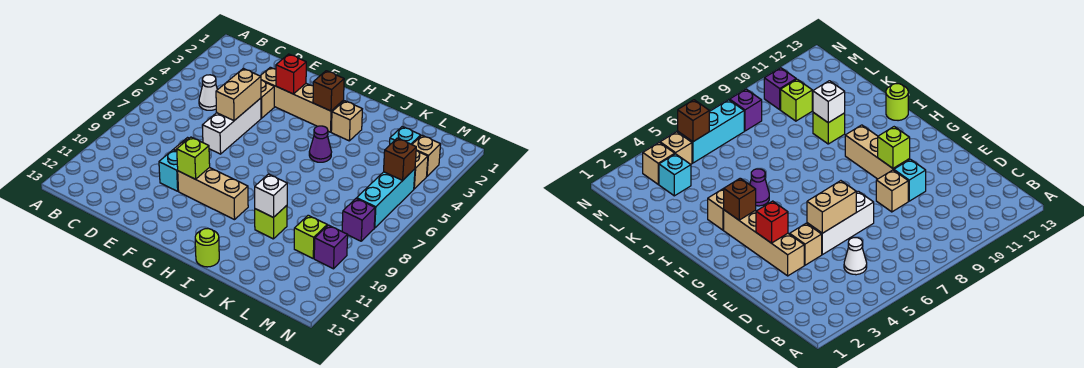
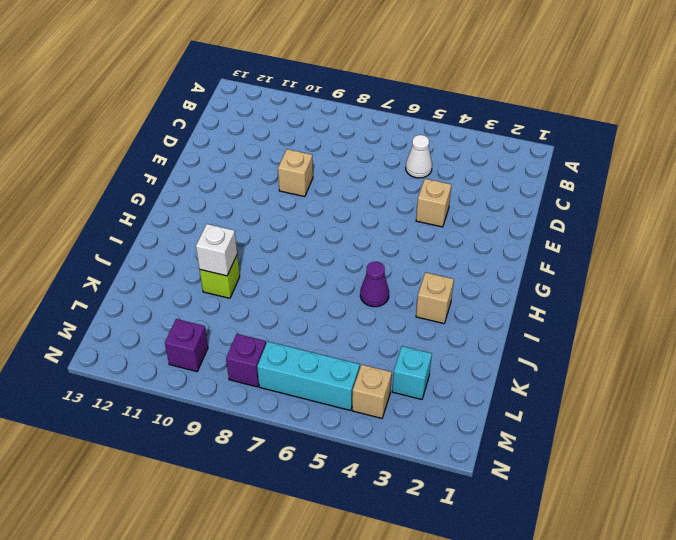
none -> tan brick E3:H3 level 1
none -> white brick E5:E7 level 1
none -> cyan brick E10 level 1

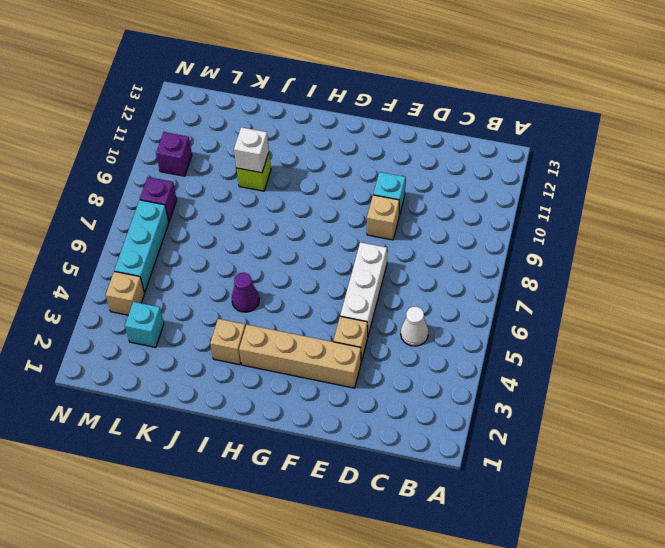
none -> tan brick F10:H10 level 1
none -> lime round brick I13 level 1
none -> lime brick L10 level 1

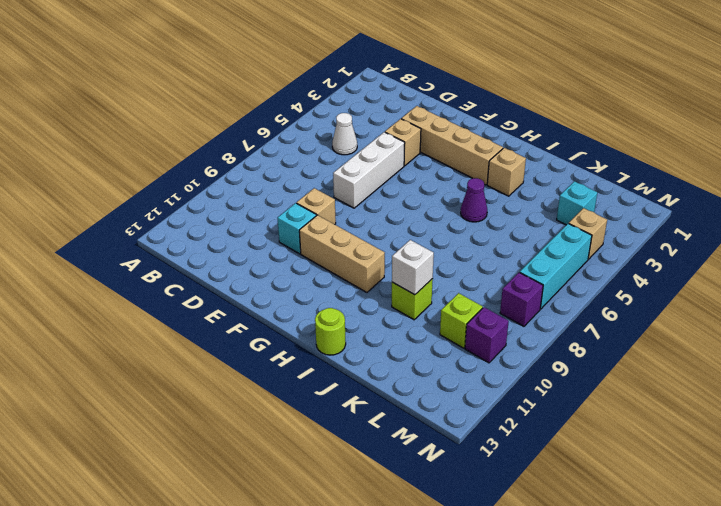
none -> tan brick M3 level 1
none -> tan brick E5:E6 level 2
none -> red brick F3 level 2

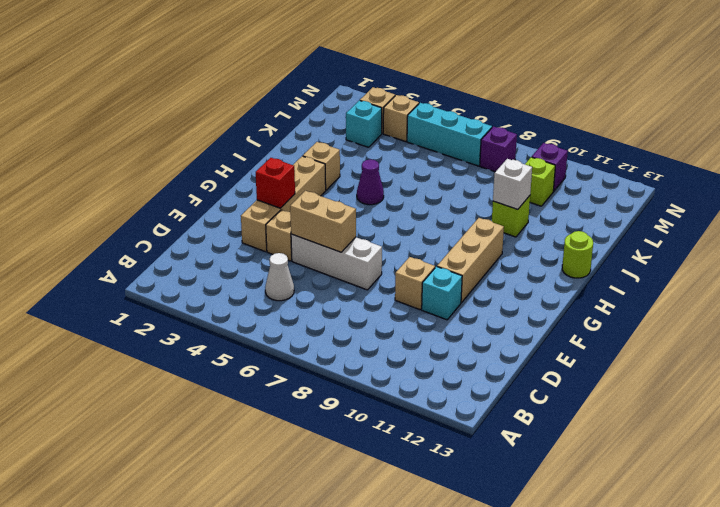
none -> lime brick F10 level 2
none -> brown brick H3 level 2
none -> brown brick M5 level 2

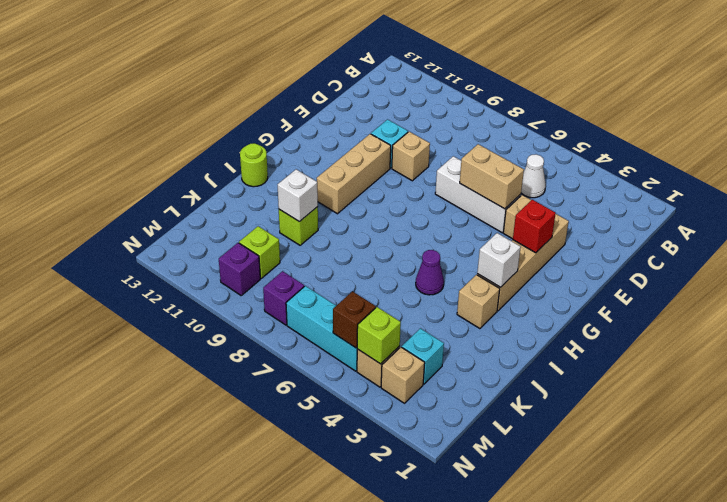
white brick H3 level 2 -> brown brick H3 level 2
lime brick M4 level 2 -> lime brick F10 level 2

